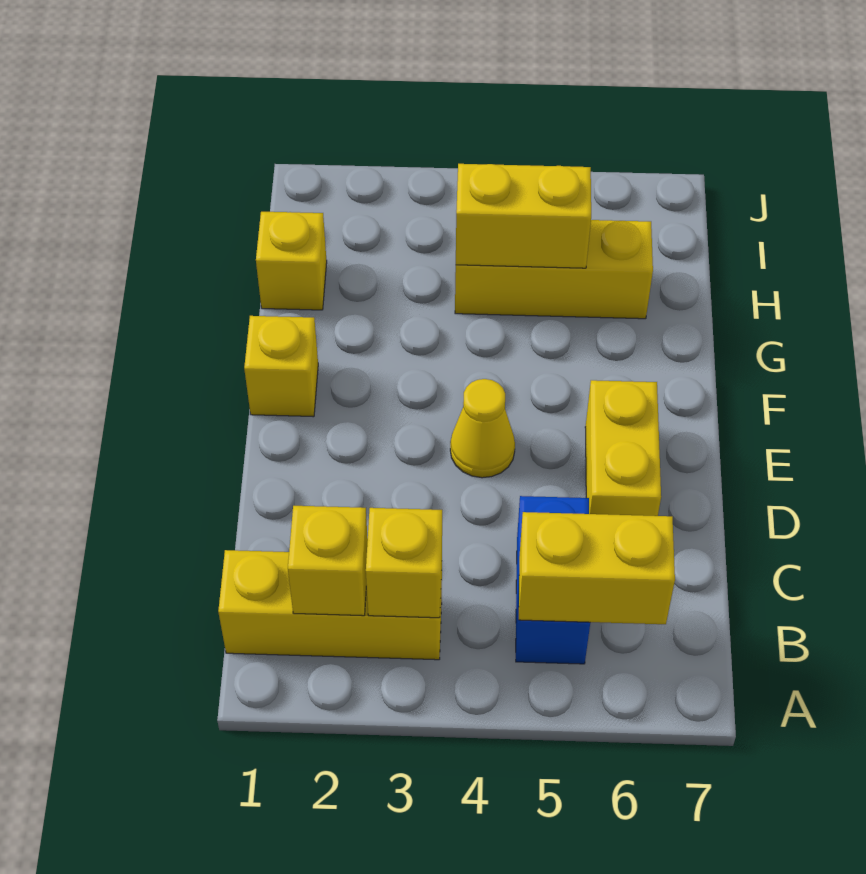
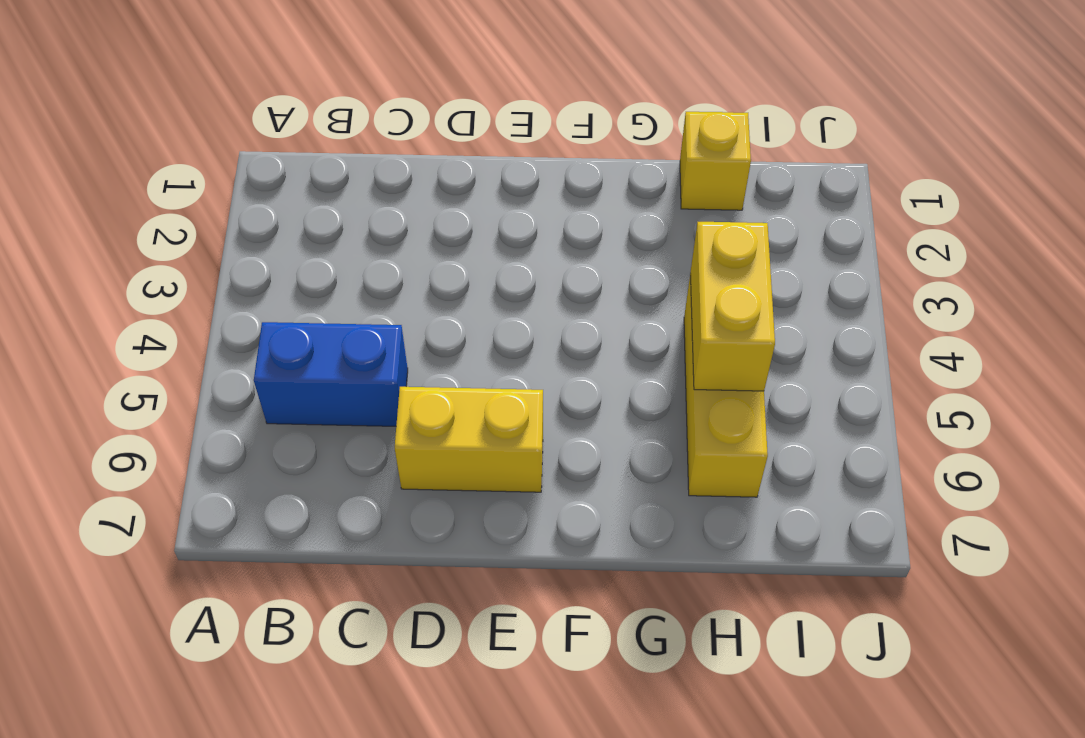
none -> yellow brick B1:B3 level 1
none -> yellow cone E4 level 1

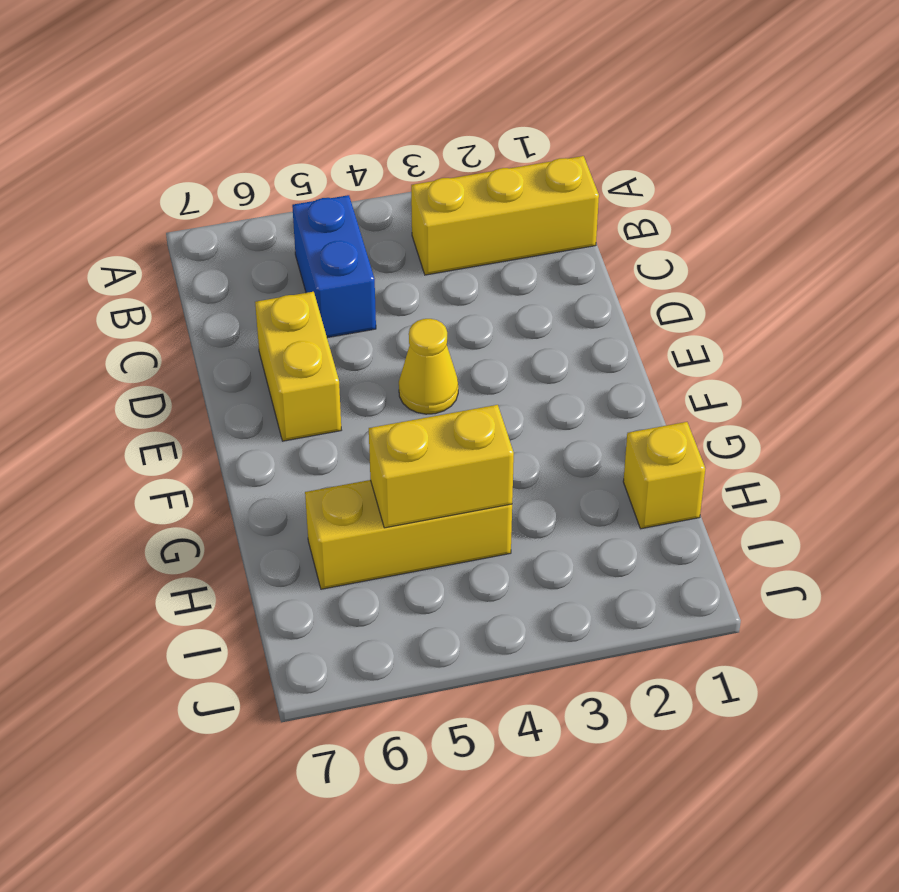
none -> yellow brick F1 level 1
none -> yellow brick B2 level 2

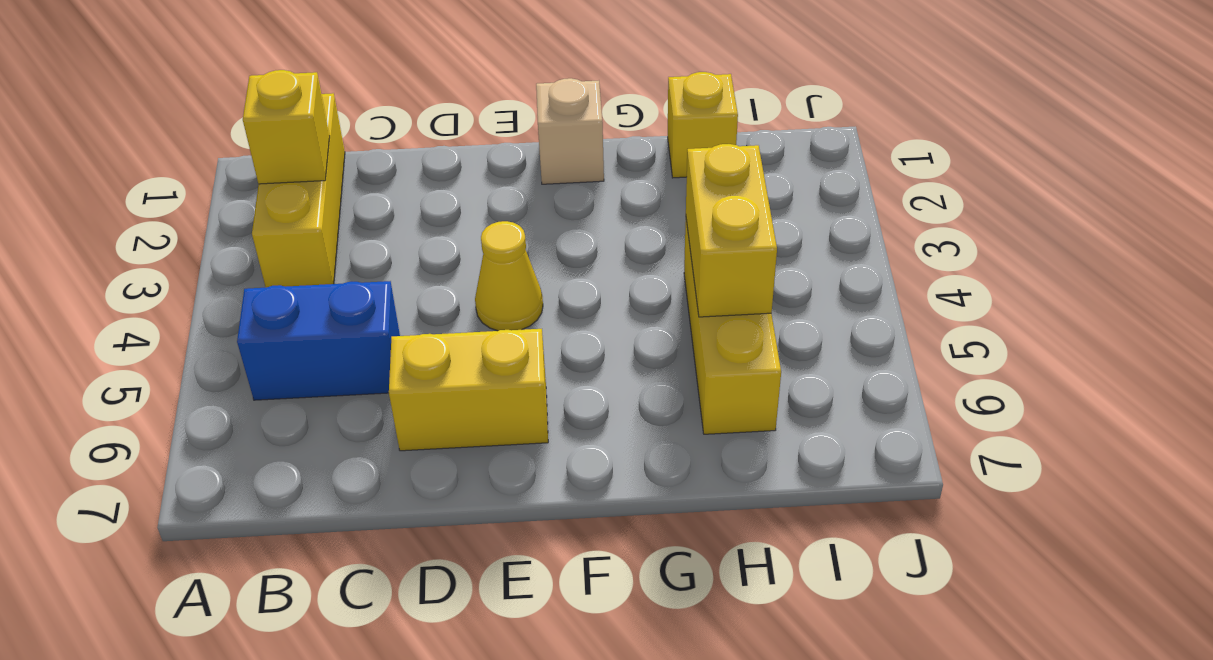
tan brick F1 level 1 -> yellow brick F1 level 1
none -> yellow brick B3 level 2
none -> yellow brick B5:B6 level 2

